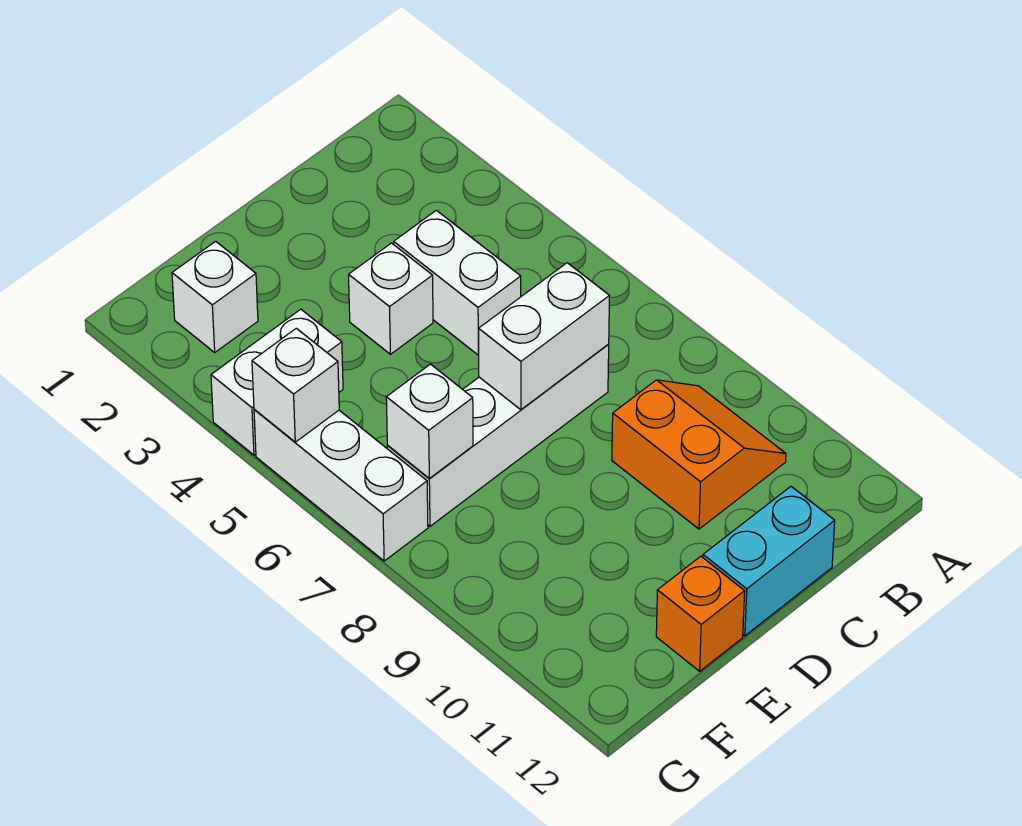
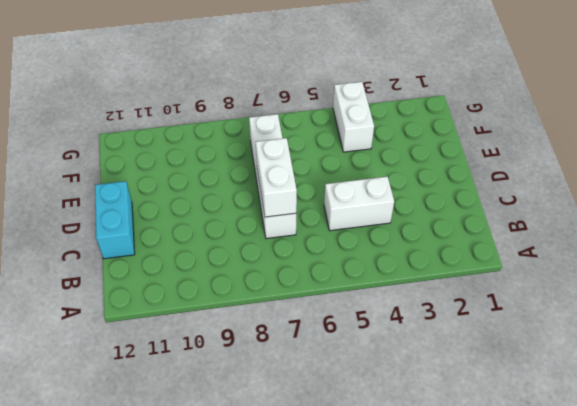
none -> orange slope B9:C10 level 1 top C
none -> white brick D4 level 1
none -> orange brick E12 level 1

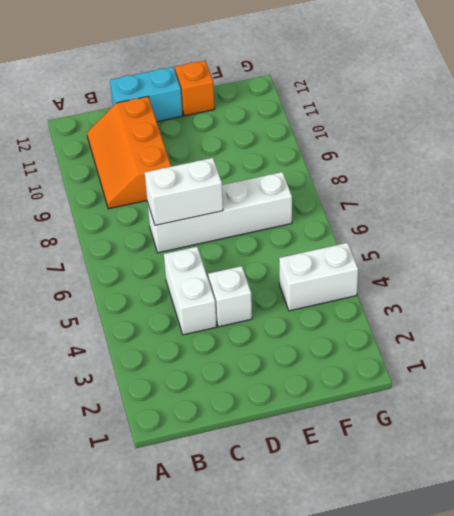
orange slope B9:C11 level 1 top C -> orange slope B9:C10 level 1 top C
none -> white brick F2 level 1
none -> white brick G5:G7 level 1
none -> white brick F7 level 2

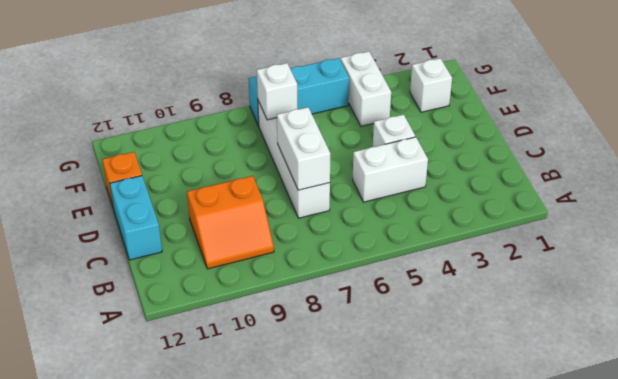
cyan brick G5:G7 level 1 -> white brick G5:G7 level 1
none -> white brick G5 level 2

